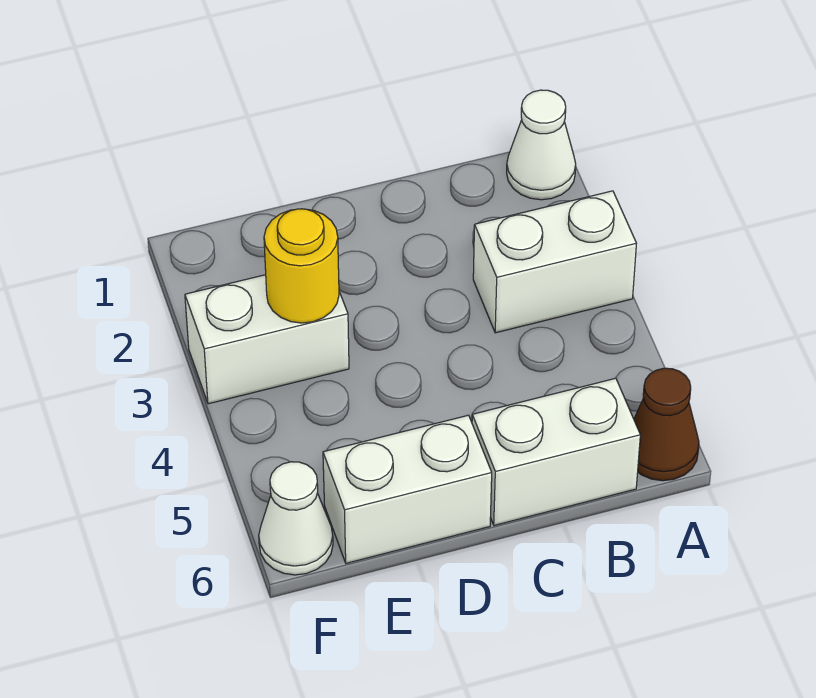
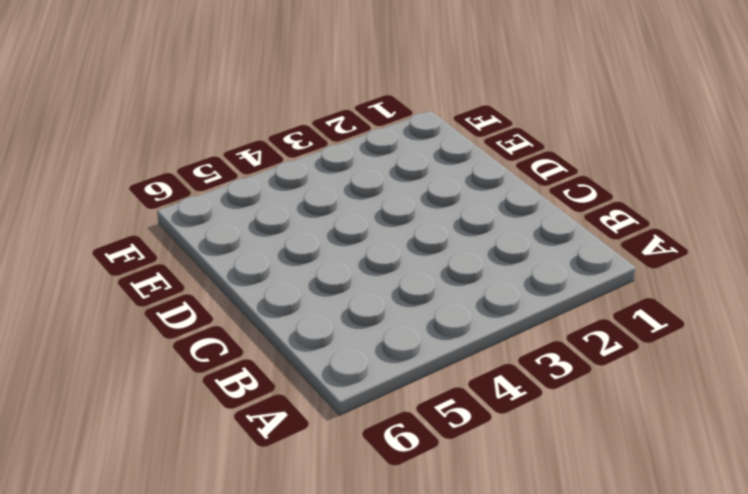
none -> white cone A1 level 1
none -> white brick A3:B3 level 1

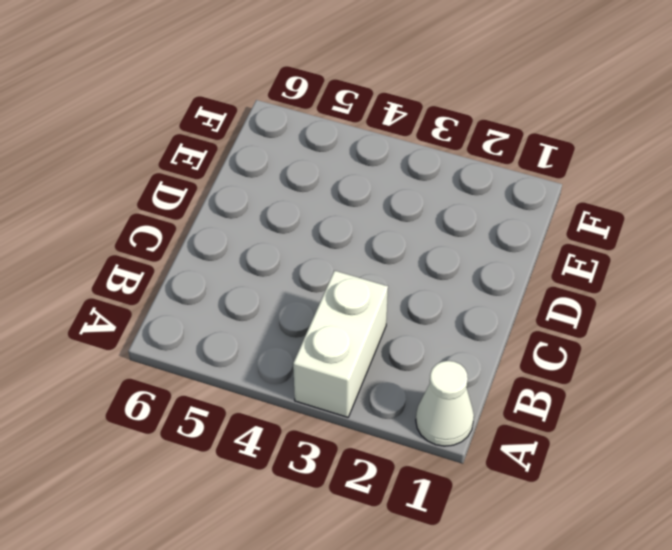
none -> brown cone A6 level 1
none -> white brick B6:C6 level 1

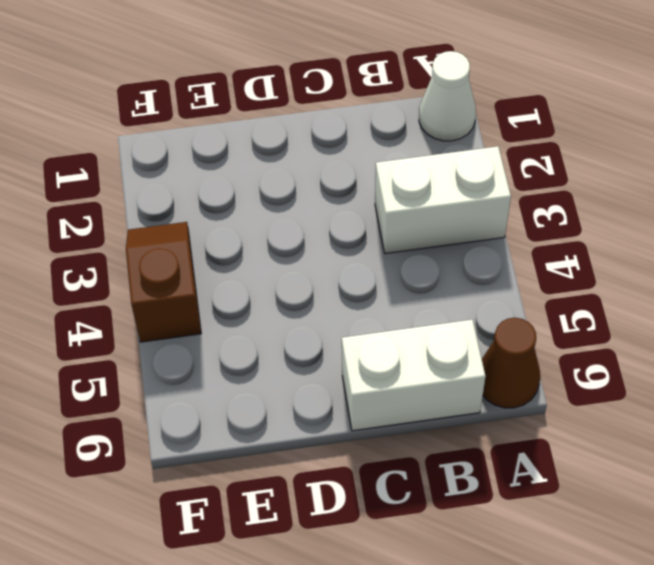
brown slope F3:F4 level 1 top 4 -> white brick E3:F3 level 1
none -> white brick D6:E6 level 1
none -> white cone F6 level 1

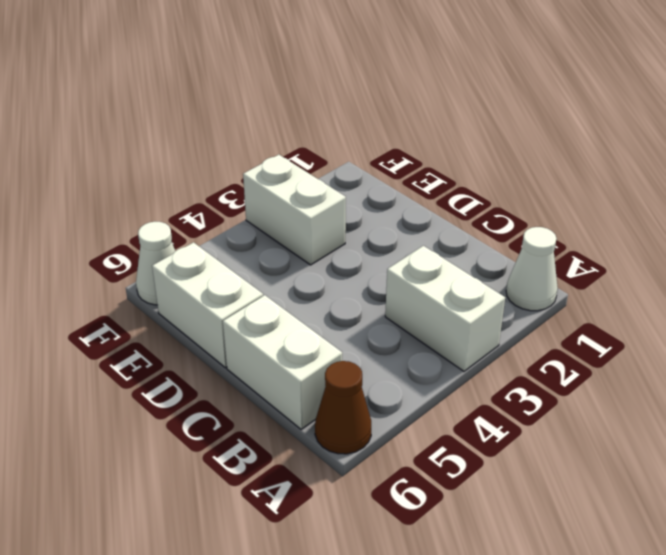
none -> yellow round brick E3 level 2

